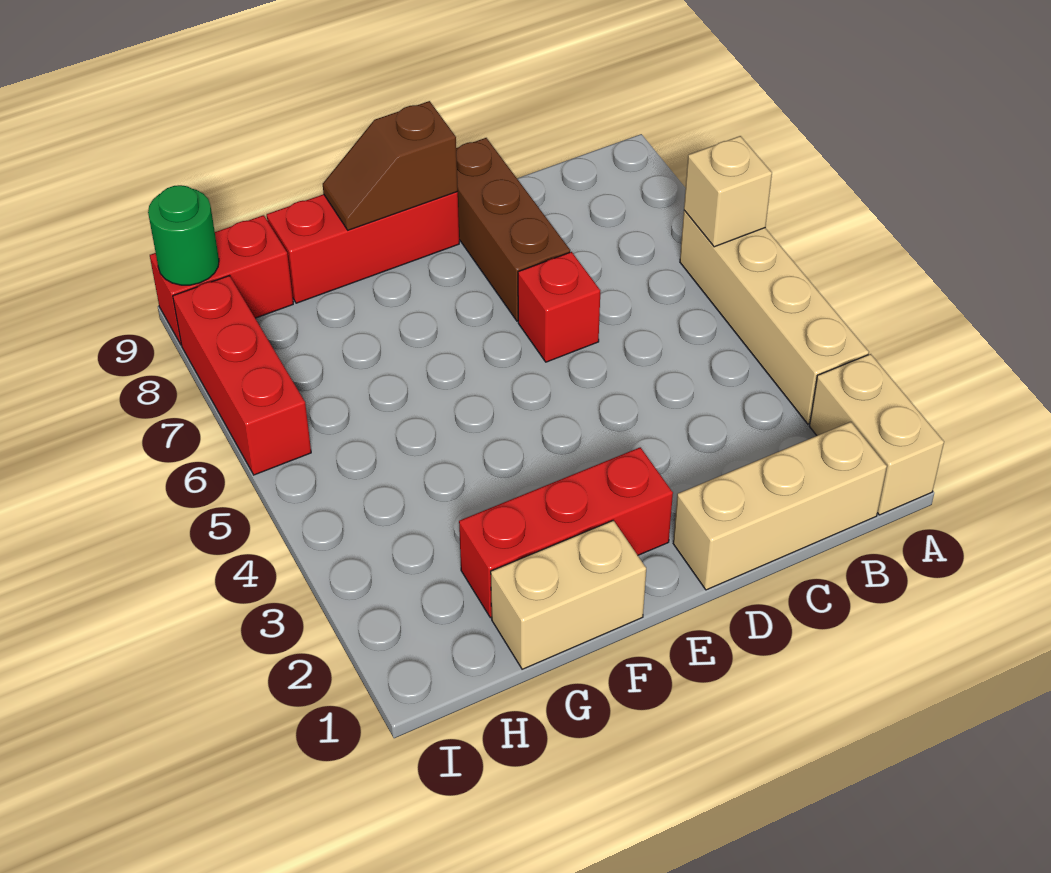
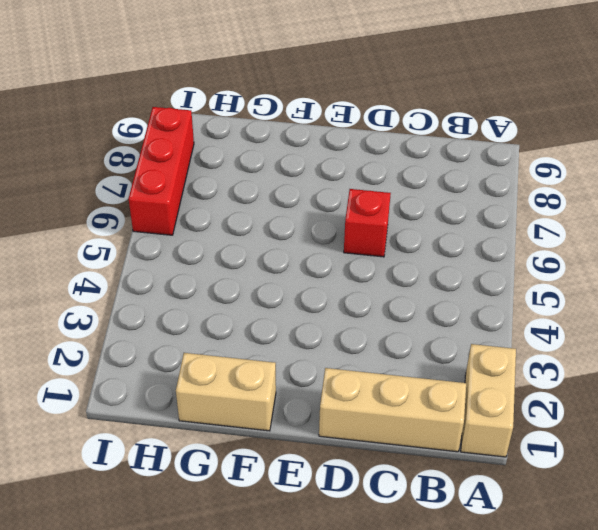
none -> tan brick A3:A6 level 1
none -> brown brick D7:D9 level 1
none -> red brick E2:G2 level 1

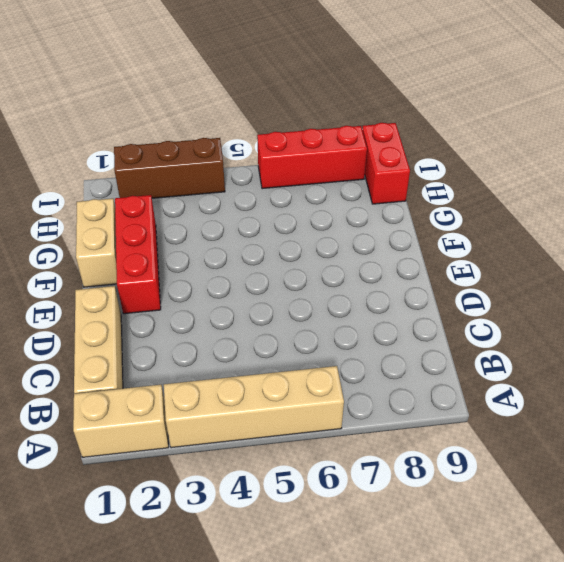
brown brick I2:I4 level 1 -> brown brick D7:D9 level 1
none -> red brick D6 level 1
none -> red brick E9:G9 level 1
none -> tan brick A6 level 2

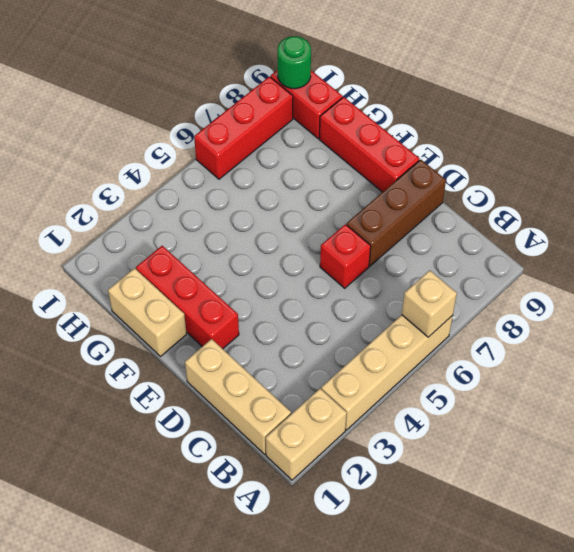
none -> brown slope E9:F9 level 2 top E

